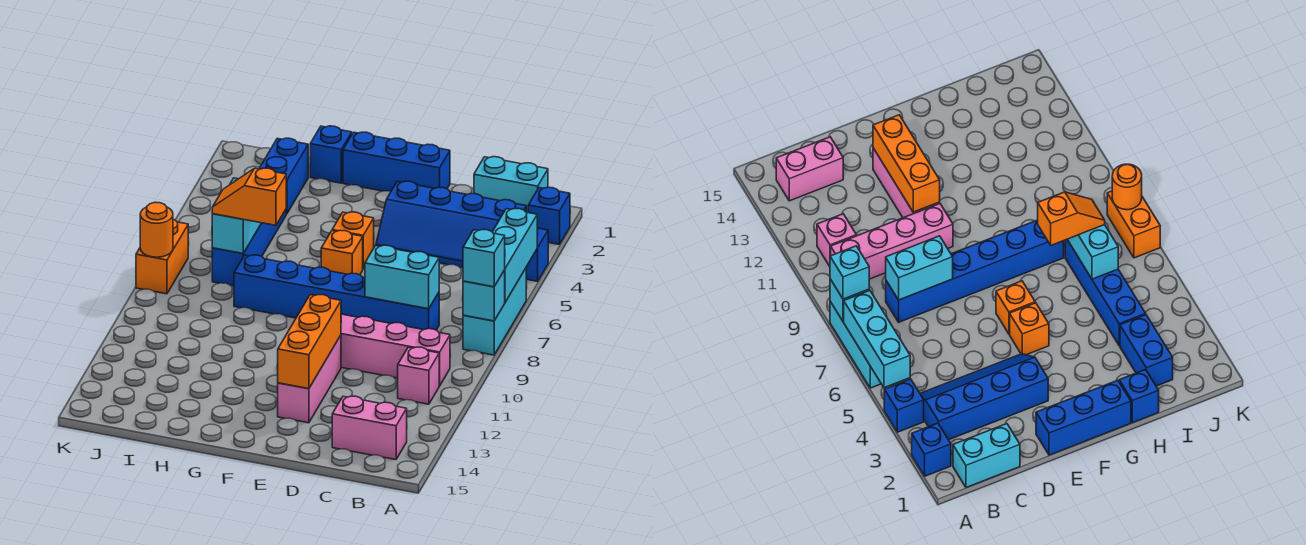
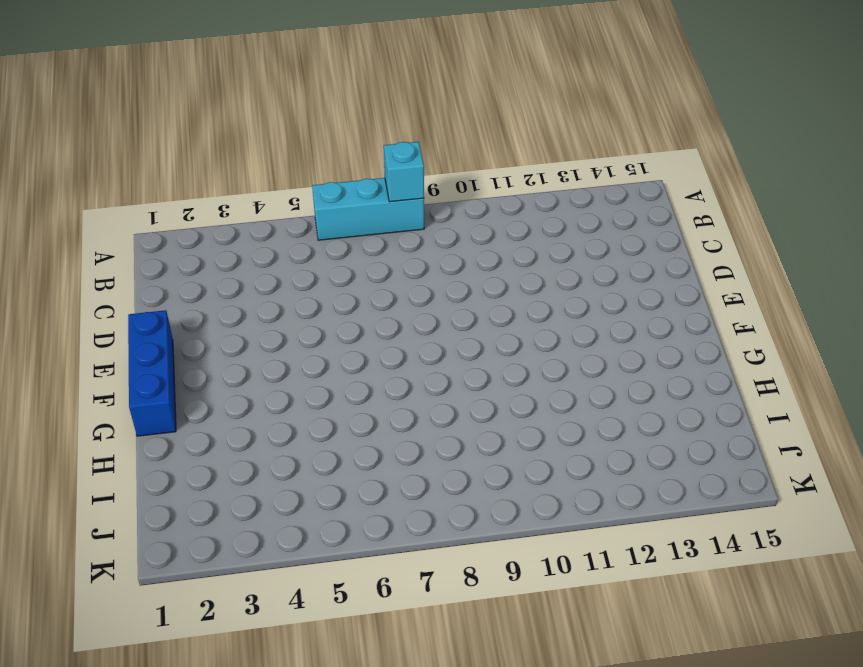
none -> blue brick A2 level 1
none -> blue brick A4 level 1
none -> cyan brick B1:C1 level 1

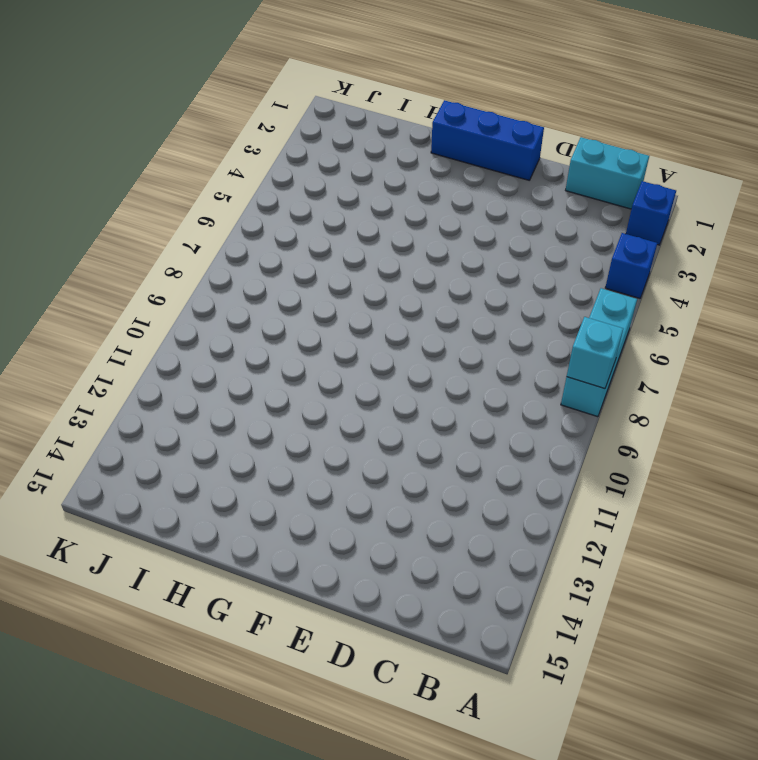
none -> blue slope B3:E4 level 1 top 3
none -> pink brick B10:E10 level 1
none -> pink brick B11 level 1

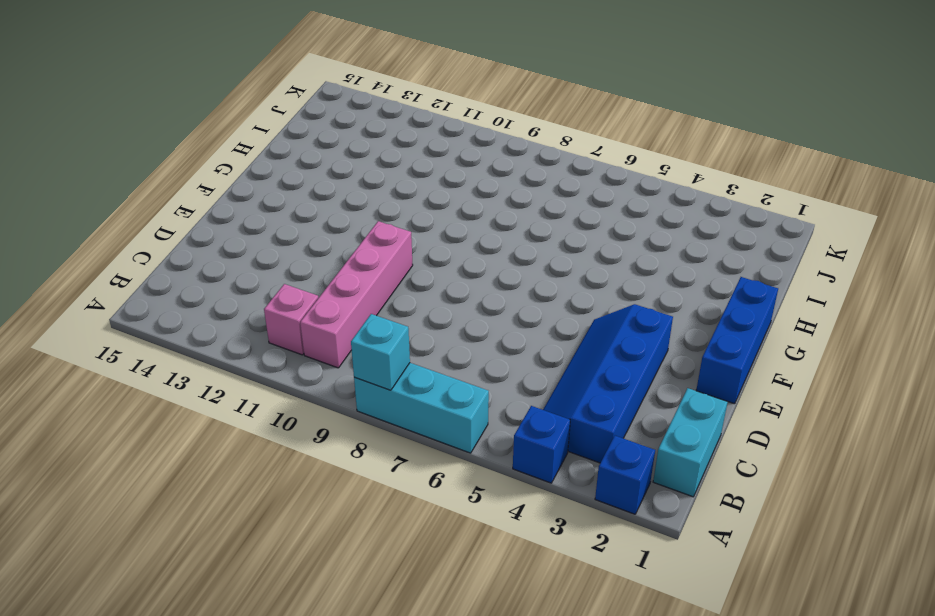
none -> pink brick B14:C14 level 1
none -> blue brick C8:H8 level 1
none -> pink brick E11:E13 level 1

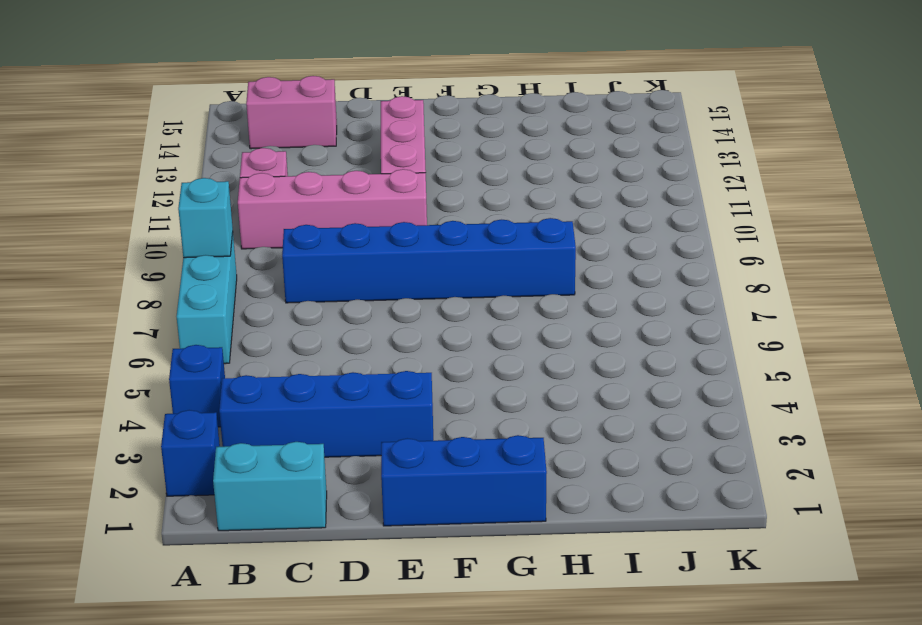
none -> orange brick F5 level 1
none -> orange brick F6 level 1
none -> blue brick H1 level 1

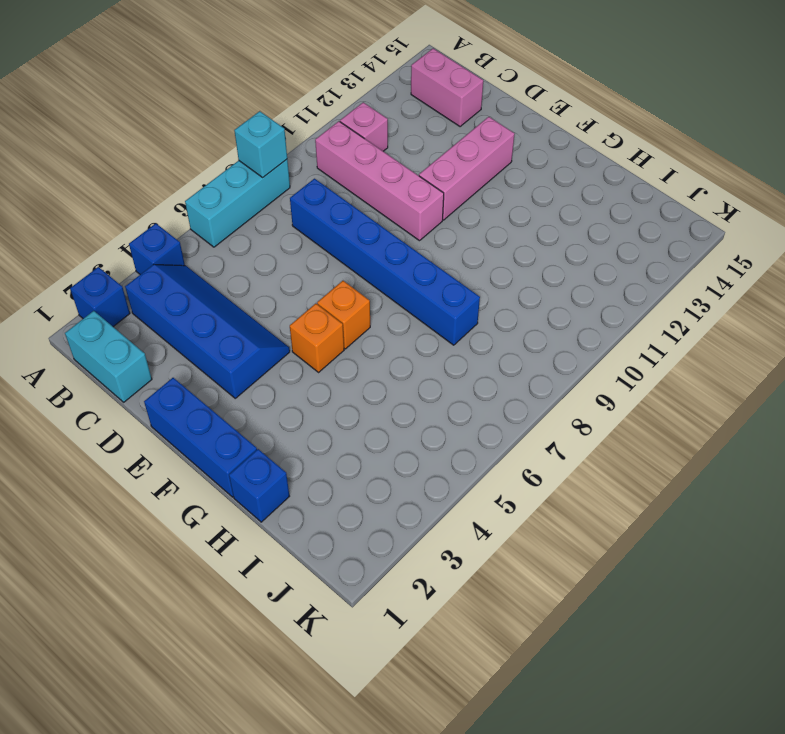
none -> blue brick I2:I3 level 1
none -> blue brick I4:I7 level 1
none -> orange brick K7:K8 level 1

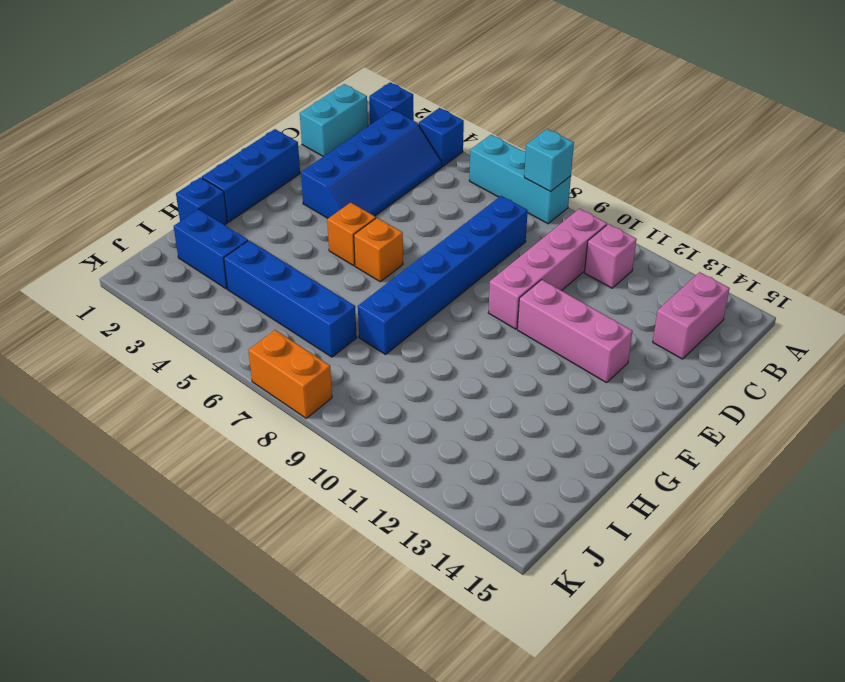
none -> cyan brick A5:A7 level 2
none -> cyan brick C8:D8 level 2
none -> orange brick E11:E13 level 2

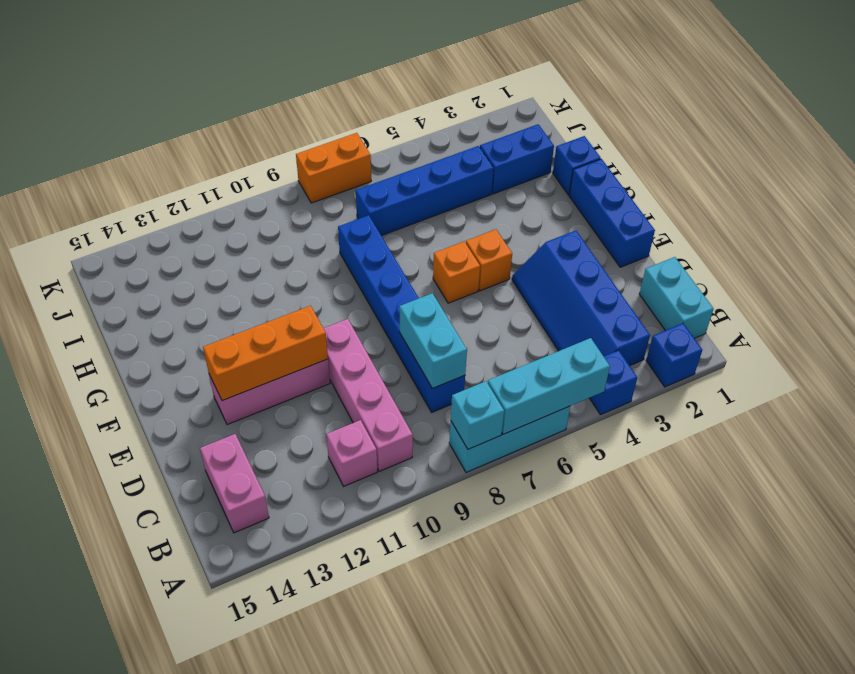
none -> cyan brick I6:I7 level 2
none -> orange round brick K8 level 2
none -> cyan brick A8 level 3

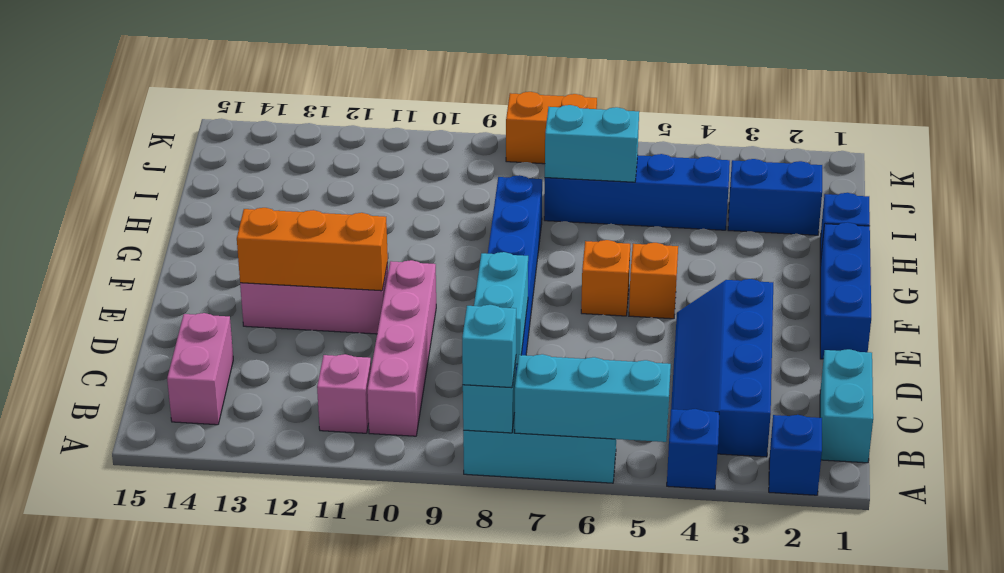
none -> orange round brick K8 level 2
none -> orange slope H7:I7 level 3 top H

